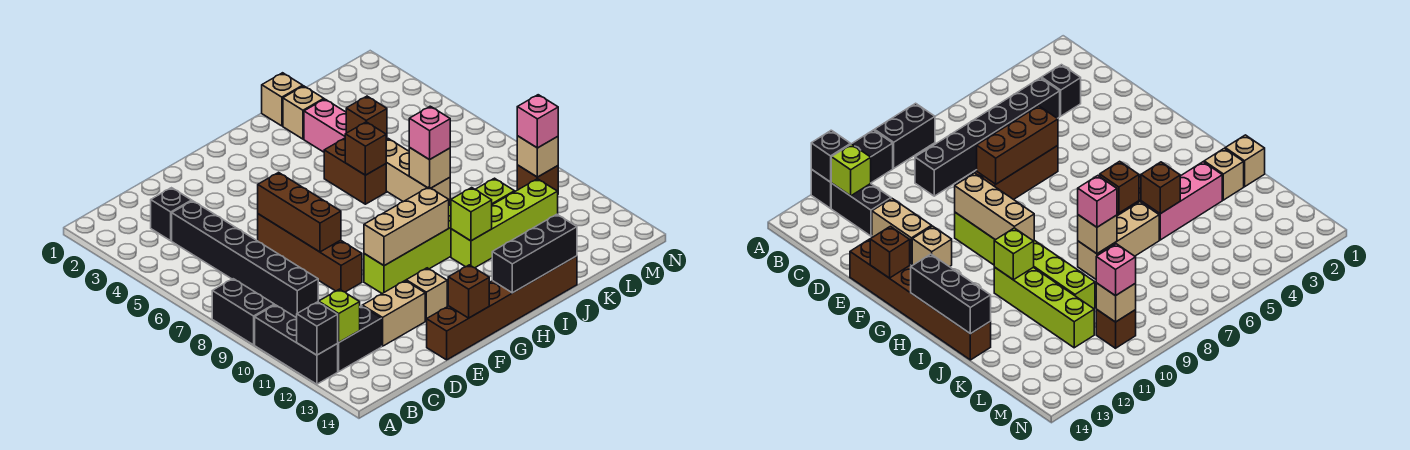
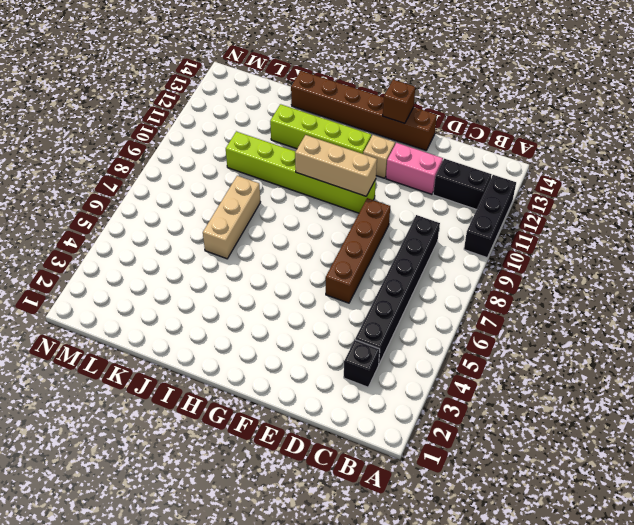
pink brick D12:E12 level 1 -> tan brick D12:E12 level 1
lime brick G12:J12 level 1 -> lime brick I11:L11 level 1
none -> black brick A8:A9 level 1
none -> brown brick I5:I6 level 1
none -> tan brick J1 level 1
none -> tan brick J2 level 1

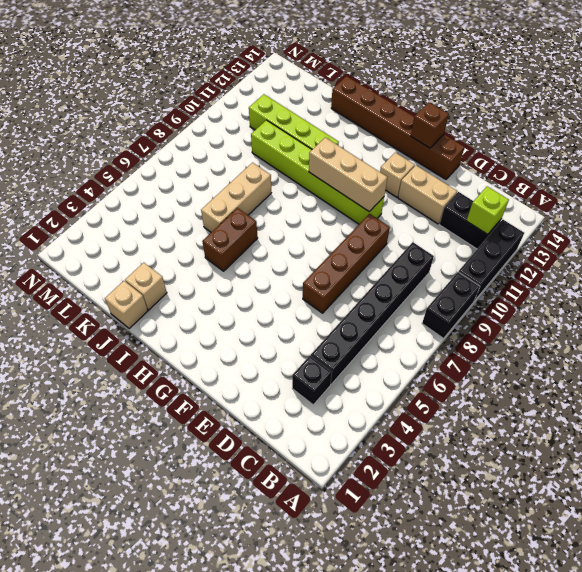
none -> pink brick J3:J5 level 1
none -> brown brick M10 level 1
none -> black brick A12 level 2
none -> brown brick E6:E8 level 2

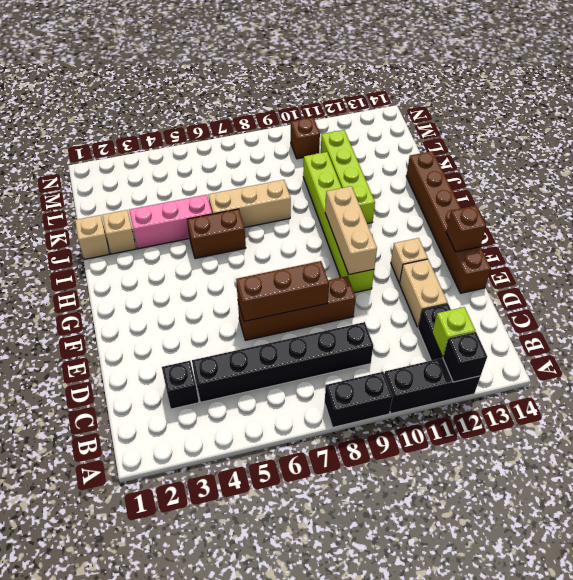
none -> black brick H14:J14 level 2
none -> brown brick I6 level 2
none -> lime brick I11 level 2
none -> brown brick J5 level 2

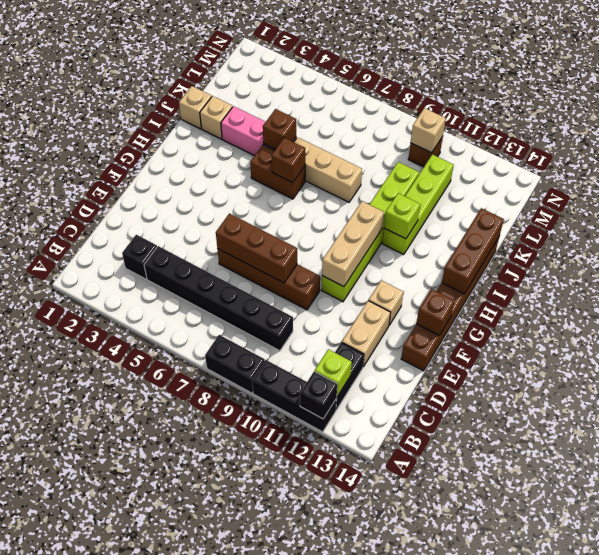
brown brick H14:J14 level 2 -> black brick H14:J14 level 2
none -> tan brick J8 level 2
none -> pink brick J8 level 3
none -> pink brick M10 level 3

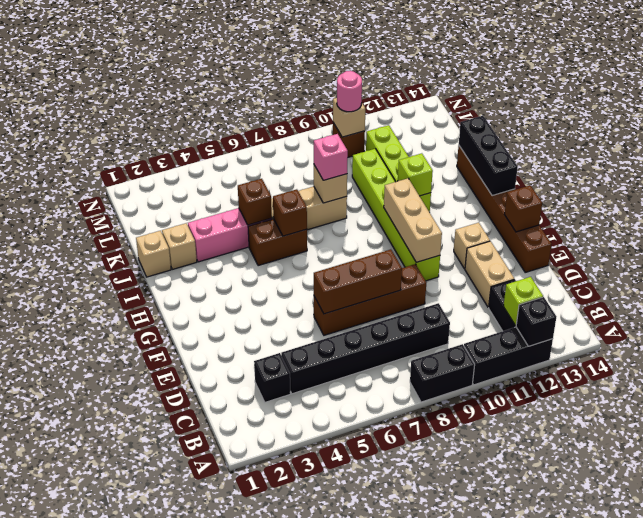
pink round brick M10 level 3 -> pink brick M10 level 3

